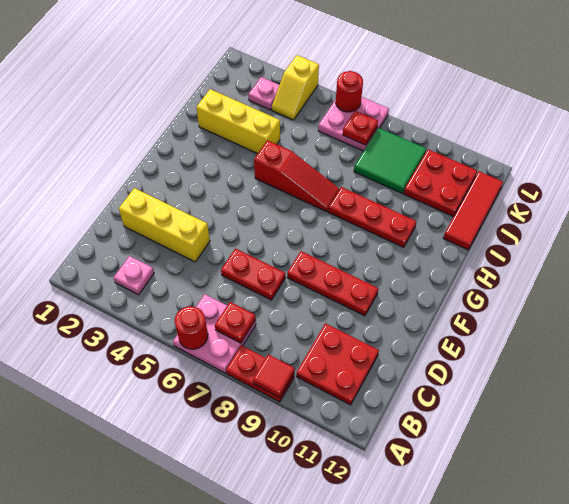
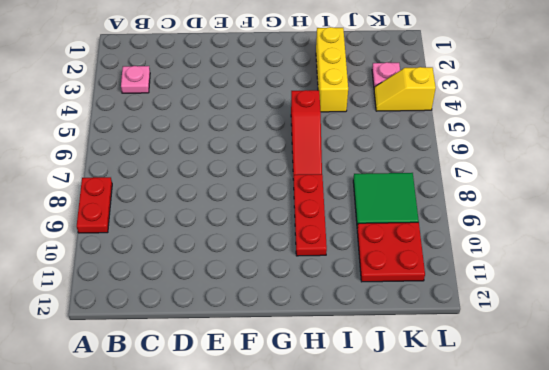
none -> pink plate A6:B7 level 1
none -> red plate B10:C11 level 1
none -> yellow brick D2:D4 level 1

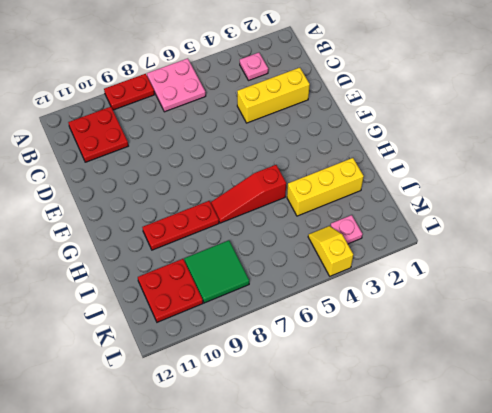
none -> red plate D6:D7 level 1
none -> red plate E8:E10 level 1
none -> red tile I12:K12 level 1

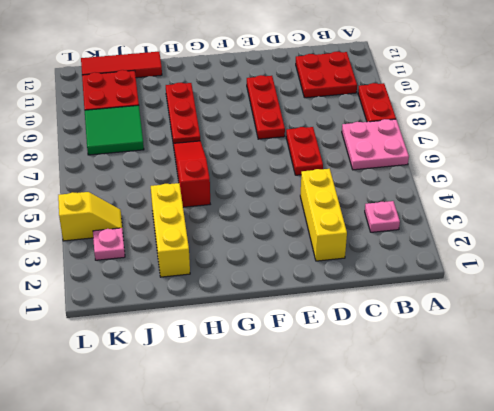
none -> pink plate K6:L7 level 1
none -> red round brick A6 level 2
none -> red tile A9 level 2

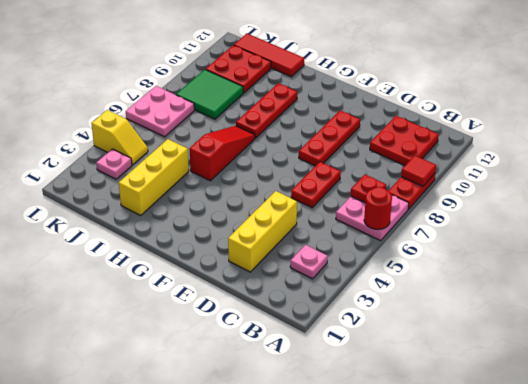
none -> red plate K7 level 2
none -> red round brick L6 level 2

